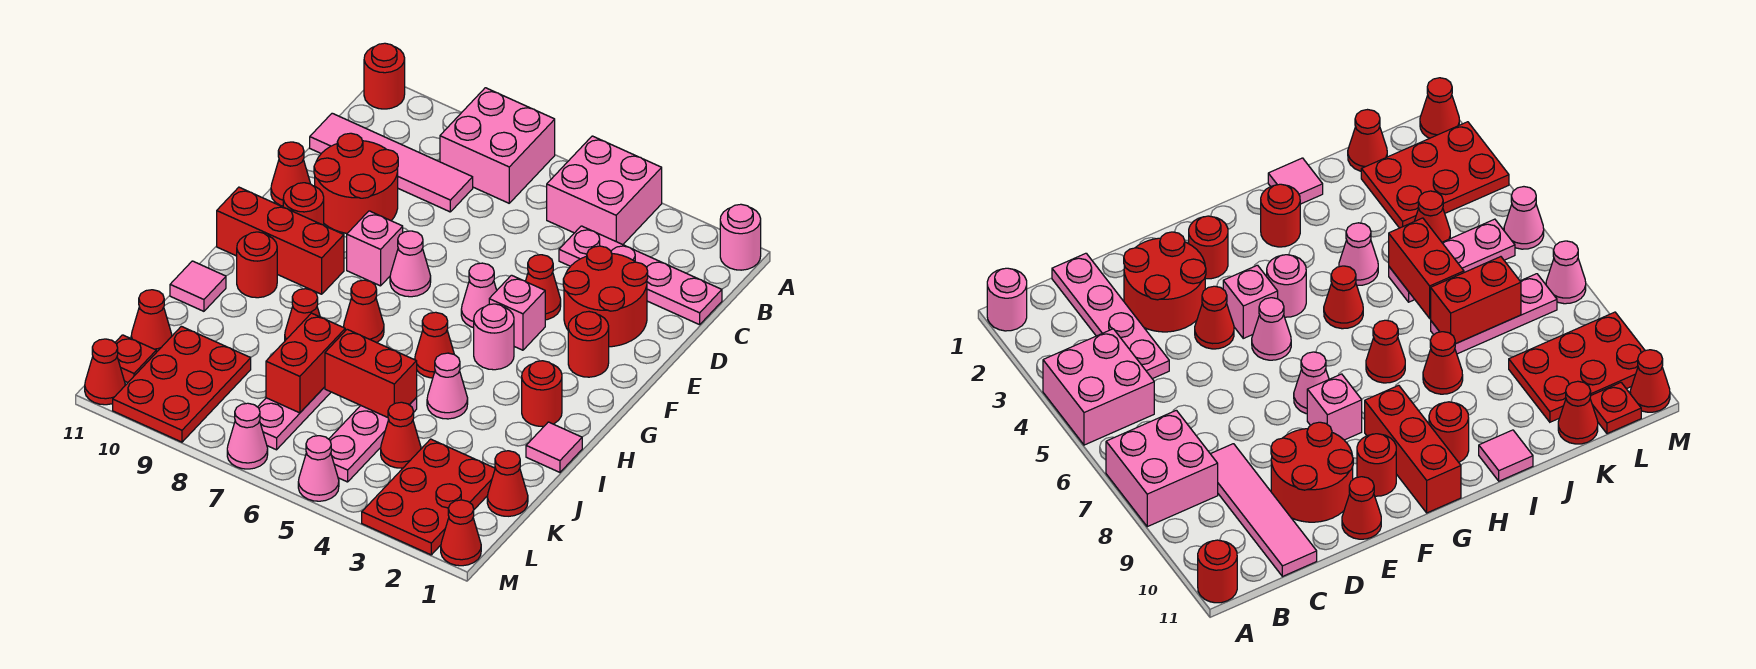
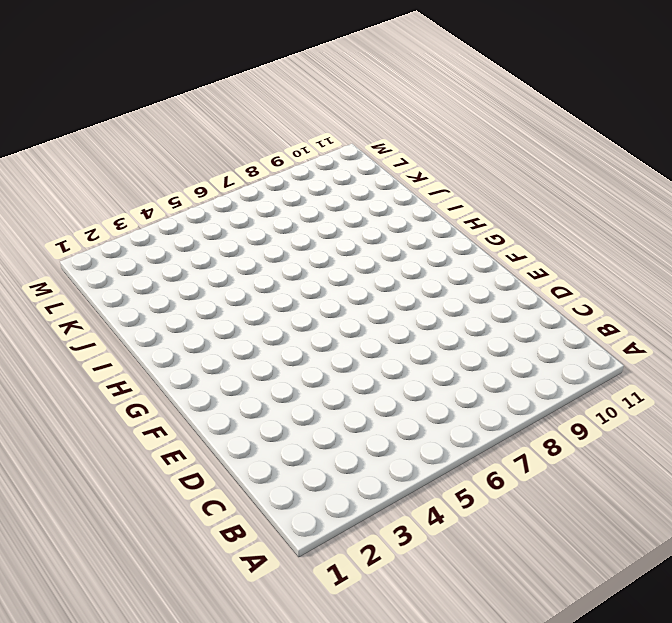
none -> pink round brick A1 level 1
none -> pink brick A4:B5 level 1
none -> pink brick A7:B8 level 1
none -> red round brick A11 level 1

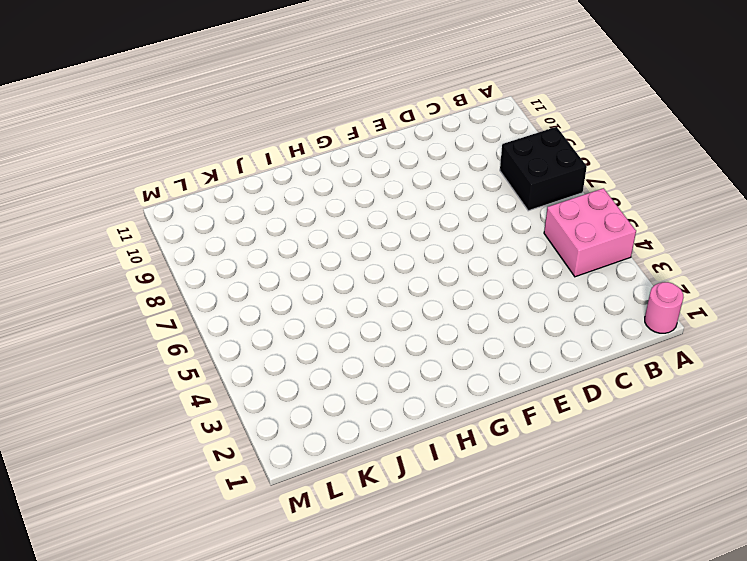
black brick A7:B8 level 1 -> pink brick A7:B8 level 1
none -> red round brick A11 level 1
none -> pink plate C1:C4 level 1
none -> pink tile C8:C11 level 1
none -> red round brick D2:E3 level 1

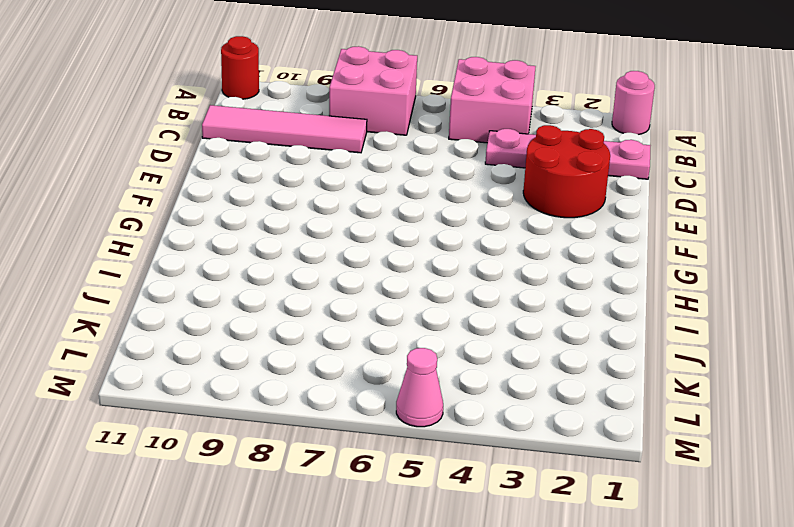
none -> red round brick D9:E10 level 1
none -> red cone E4 level 1
none -> red cone E11 level 1
none -> red round brick F2 level 1

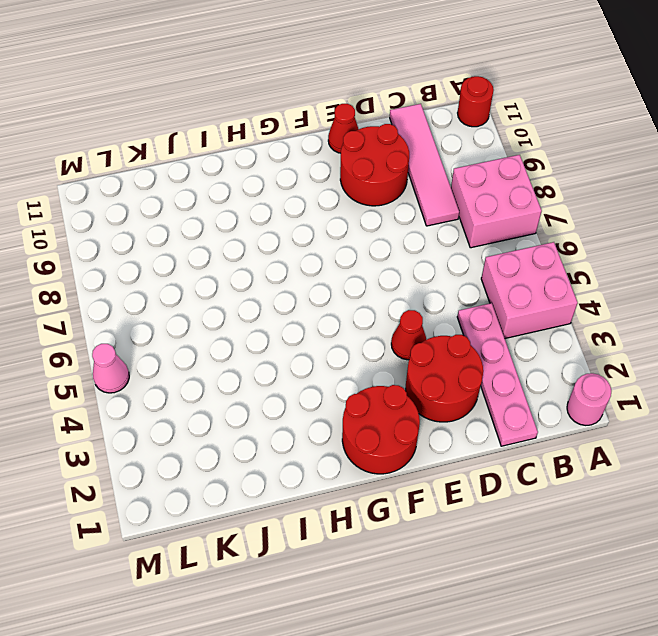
red round brick F1:G2 level 1 -> red round brick F2 level 1
none -> pink brick F4 level 1
none -> pink cone F5 level 1
none -> pink cone F7 level 1
none -> pink brick F8 level 1

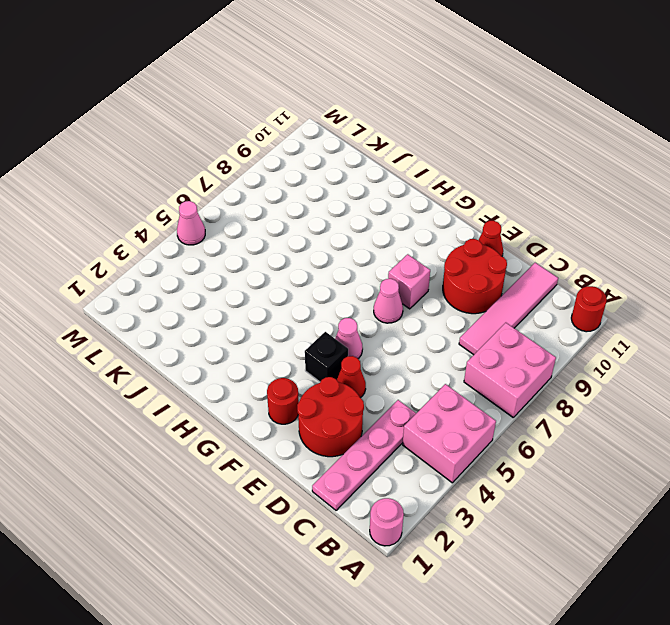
black brick F4 level 1 -> pink brick F4 level 1
none -> red round brick F10 level 1
none -> pink round brick G4 level 1
none -> red brick G9:G11 level 1
none -> red round brick H2 level 1

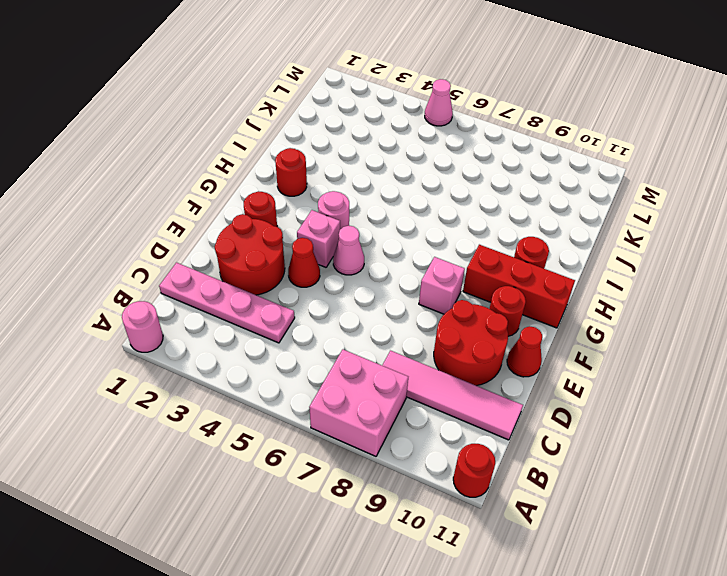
none -> pink brick A4:B5 level 1
none -> pink cone F7 level 1
none -> red cone H5 level 1
none -> red cone H7 level 1

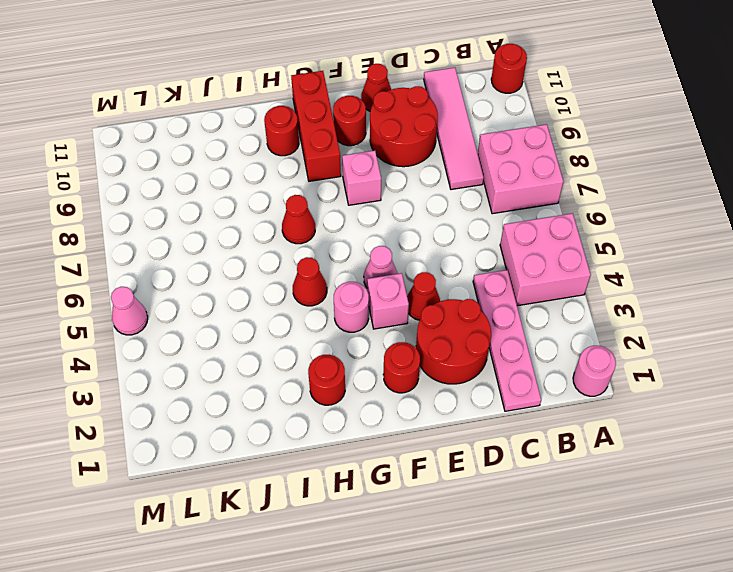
none -> pink cone F7 level 1
none -> pink tile I1 level 1
none -> pink cone I4 level 1
none -> red cone I8 level 1

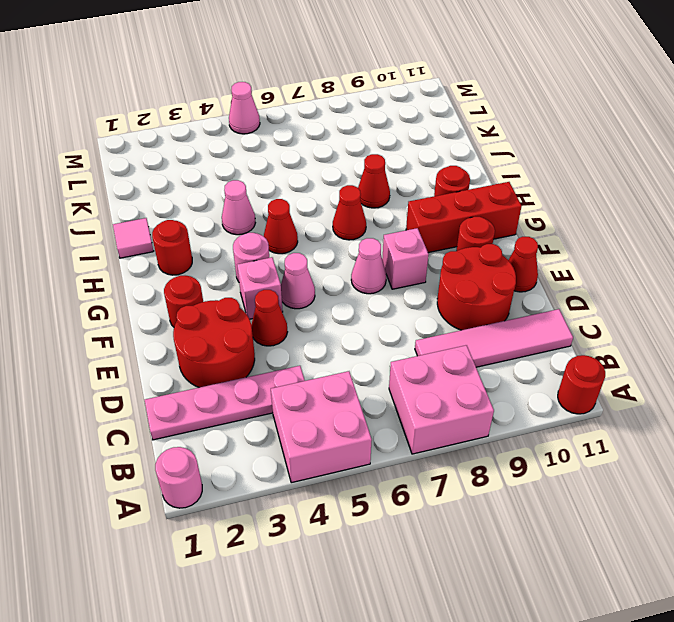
none -> pink tile I11 level 1
none -> pink plate J5:L5 level 1
none -> pink plate J7:L7 level 1
none -> red cone K1 level 1

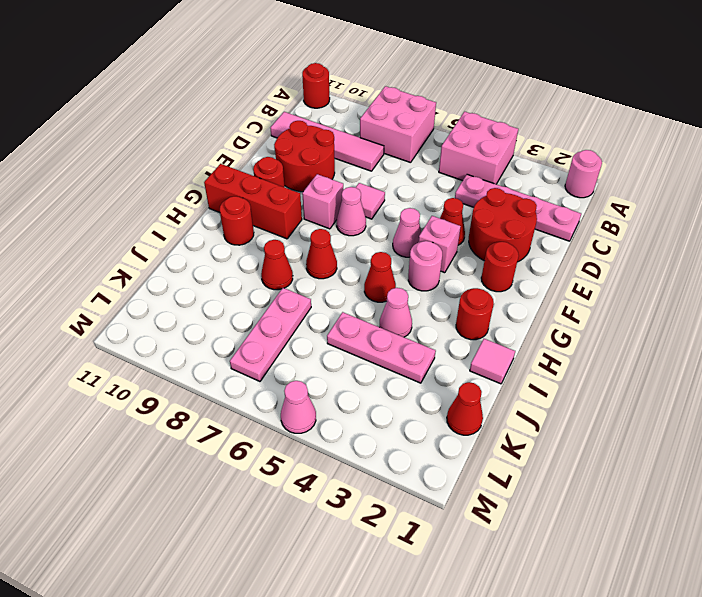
pink tile E7 level 1 -> pink tile I11 level 1
pink plate J3:J5 level 1 -> pink plate J5:L5 level 1
none -> red cone E11 level 1
none -> red plate K2:M3 level 1
none -> red cone K4 level 1
none -> red plate K9:M10 level 1

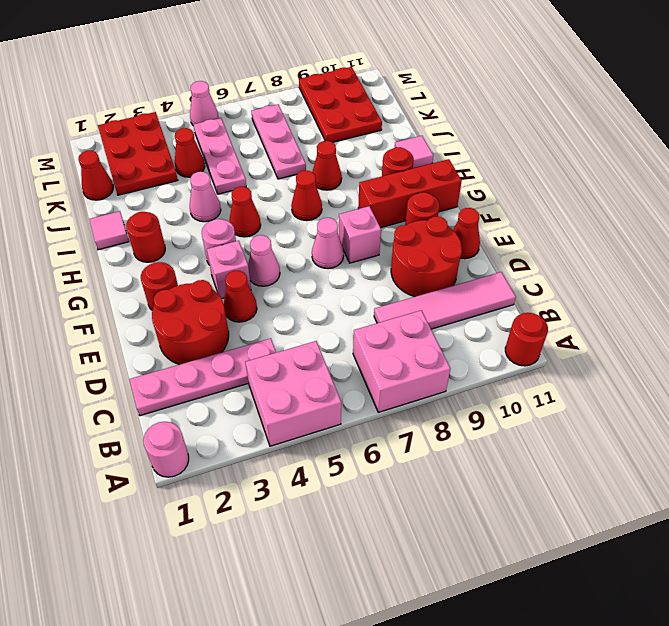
none -> red cone K11 level 1
none -> red plate L11 level 1
none -> red cone M1 level 1
none -> pink cone M7 level 1

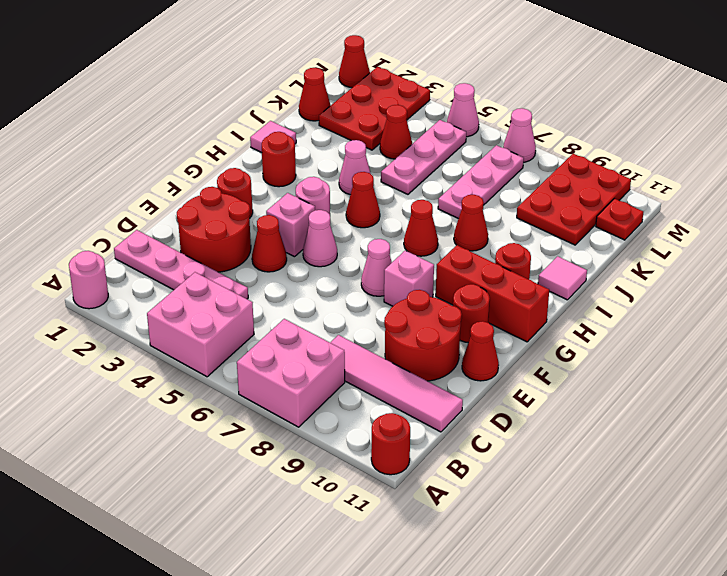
none -> red cone K11 level 1
none -> red cone M11 level 1
none -> red brick J5:J6 level 2
none -> red brick J7:K7 level 2

